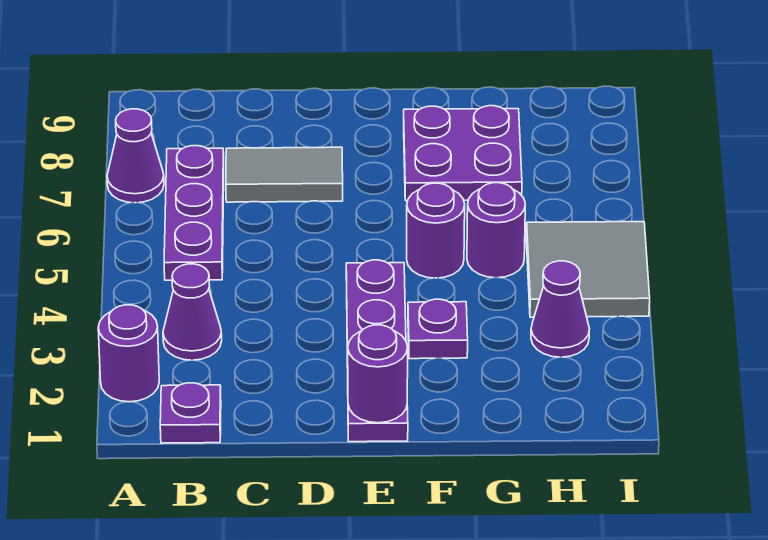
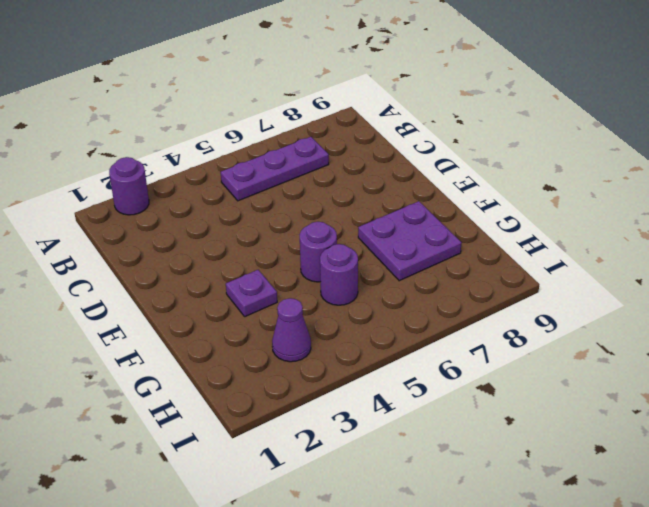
none -> purple cone A7 level 1
none -> purple plate B1 level 1
none -> purple cone B3 level 1

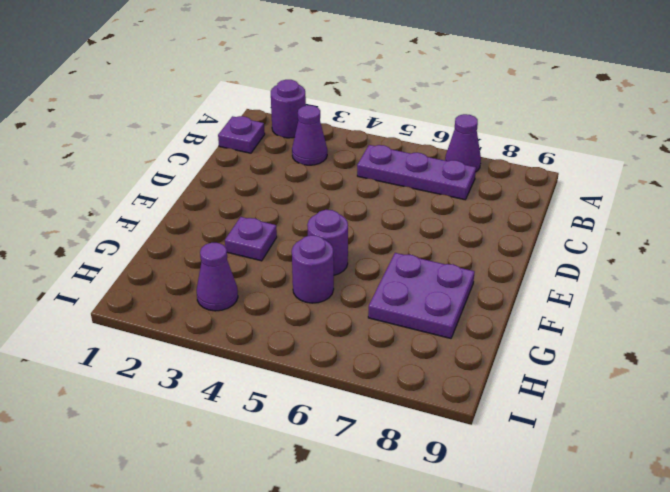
none -> grey tile C7:D7 level 1
none -> purple plate E1:E4 level 1
none -> grey tile H4:I5 level 1

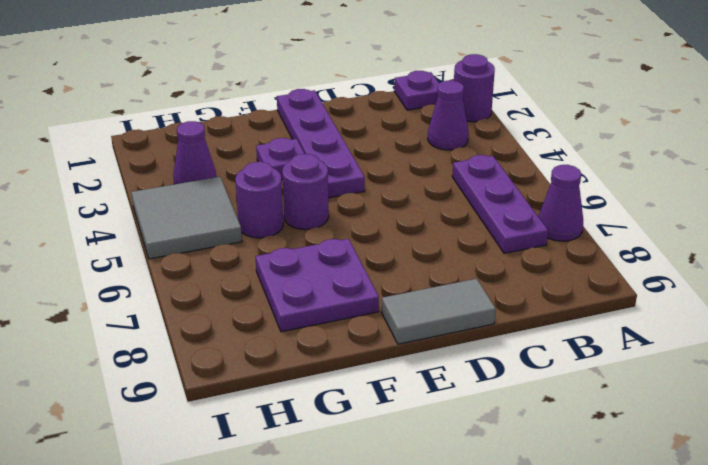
grey tile D9:E9 level 1 -> grey tile C7:D7 level 1
none -> purple round brick E1 level 2

